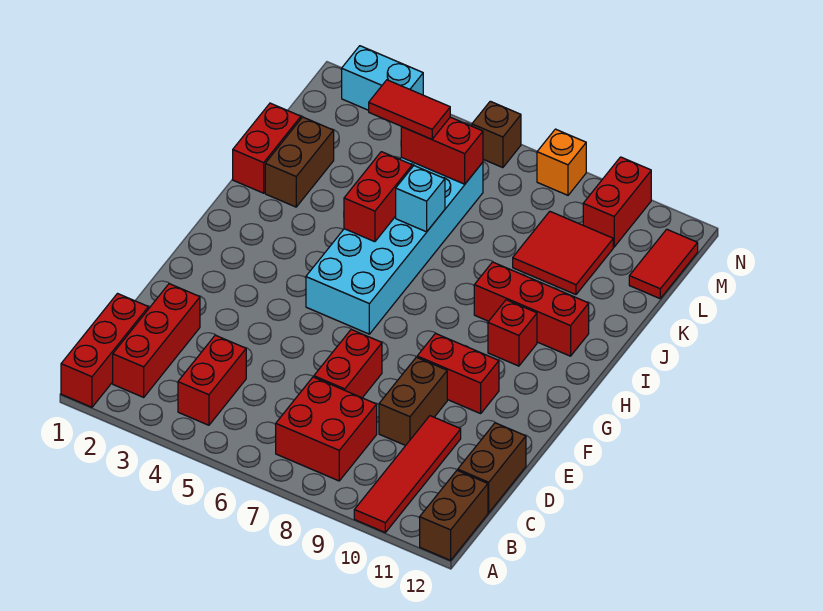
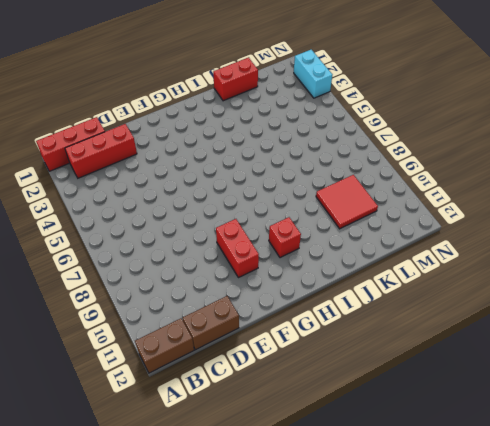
none -> red tile A10:D10 level 1
none -> red brick B4:C4 level 1
none -> red brick B7:C8 level 1

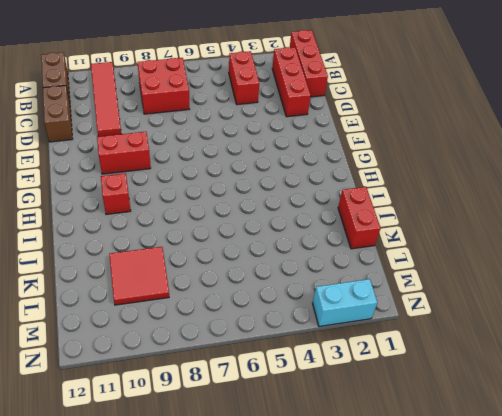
none -> red brick D7:E7 level 1
none -> brown brick D9:E9 level 1
none -> cyan brick G5:L6 level 1

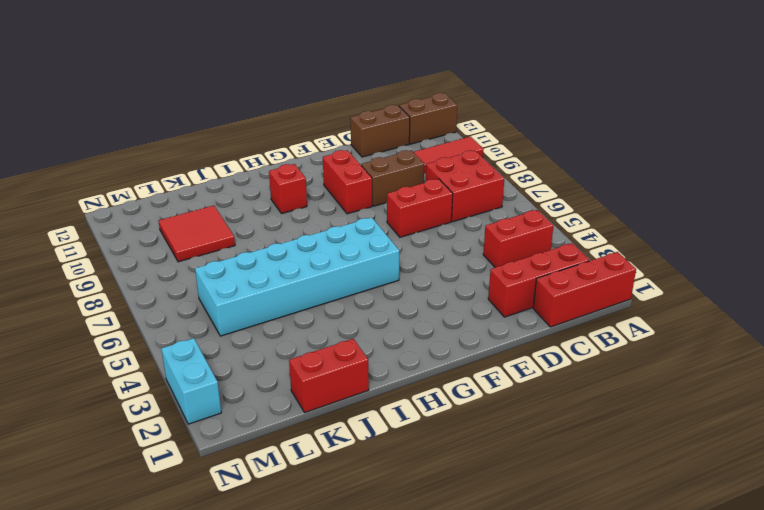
none -> red brick I9:I11 level 1
none -> brown brick J2:K2 level 1
none -> red tile L12:M12 level 1

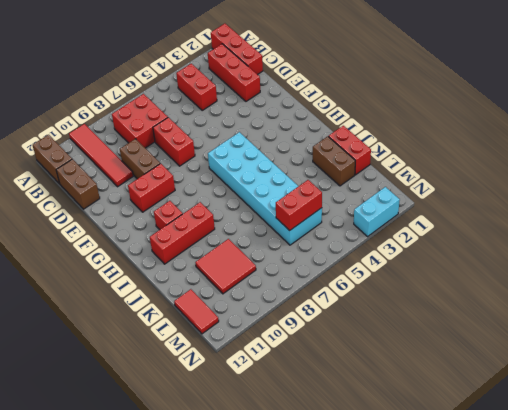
none -> red brick M10:N10 level 1
none -> brown brick N6 level 1
none -> orange brick N8 level 1

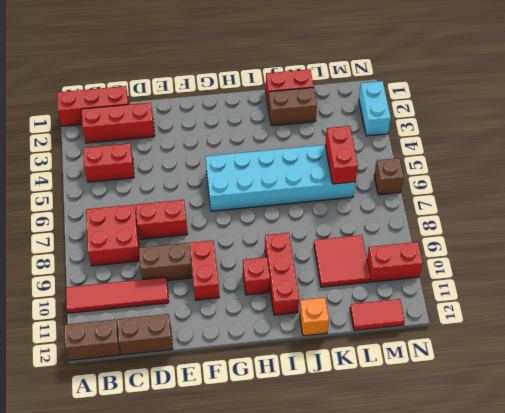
orange brick J12 level 1 -> orange brick N8 level 1
none -> red brick I5:J5 level 2
none -> cyan brick J6 level 2
none -> red tile L4:L5 level 3

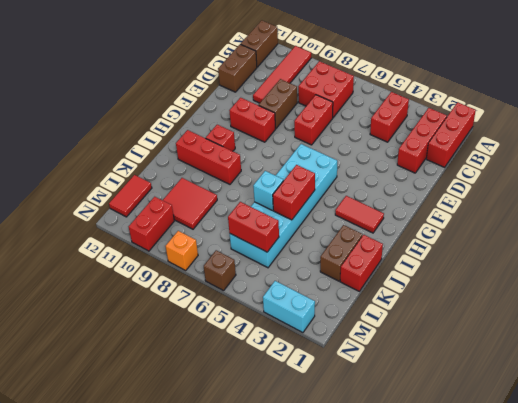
red tile H2:H3 level 1 -> red tile L4:L5 level 3

